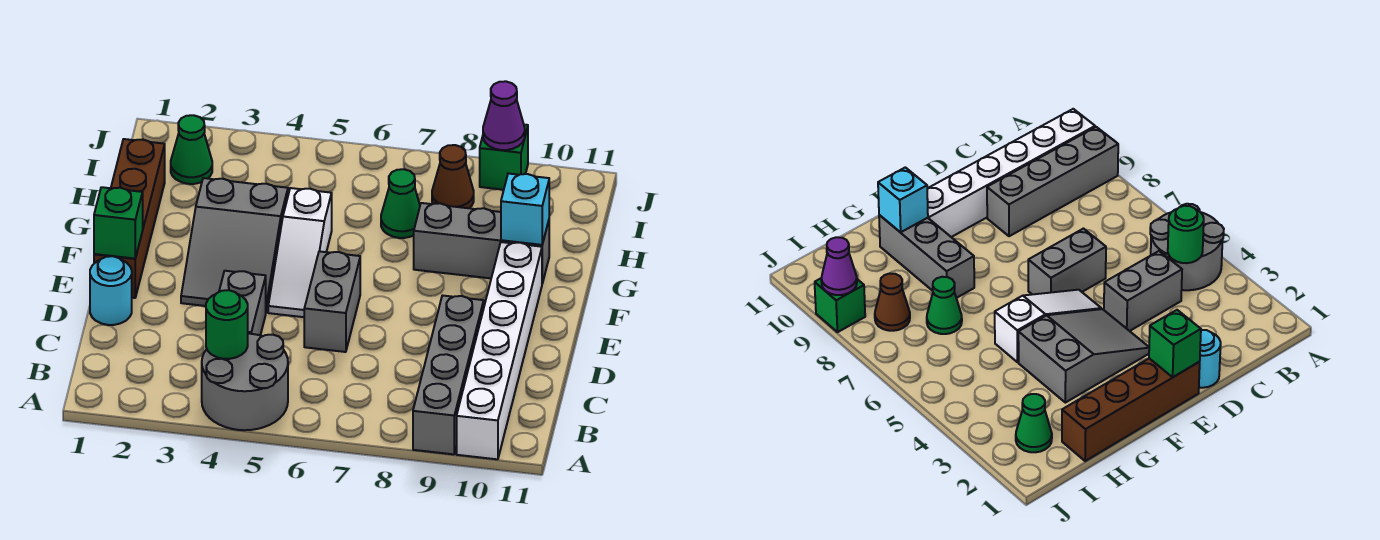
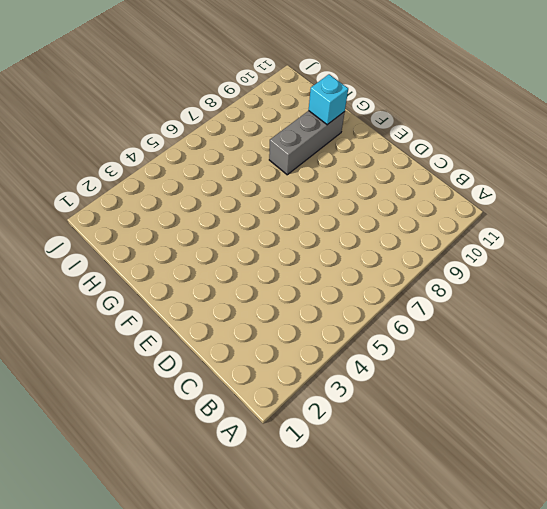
none -> grey round brick A4:B5 level 1
none -> grey brick A9:D9 level 1
none -> white brick A10:F10 level 1

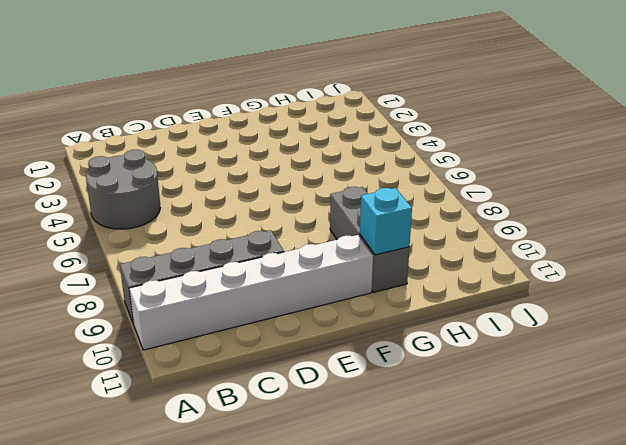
none -> grey brick C4:D4 level 1
none -> cyan round brick D1 level 1
none -> grey brick D6:E6 level 1

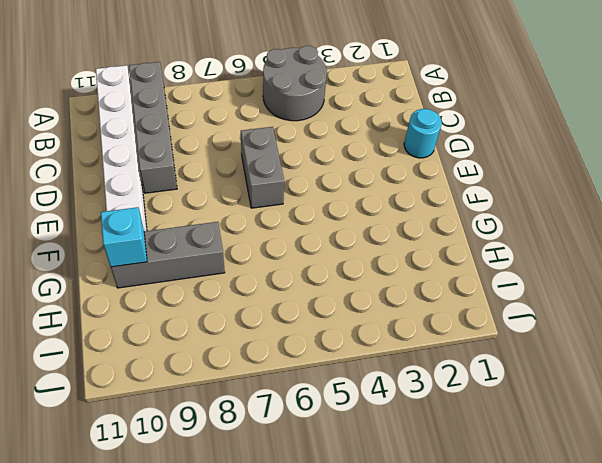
none -> grey brick C4:D4 level 1
none -> brown brick E1:H1 level 1
none -> grey slope E3:G4 level 1 top G

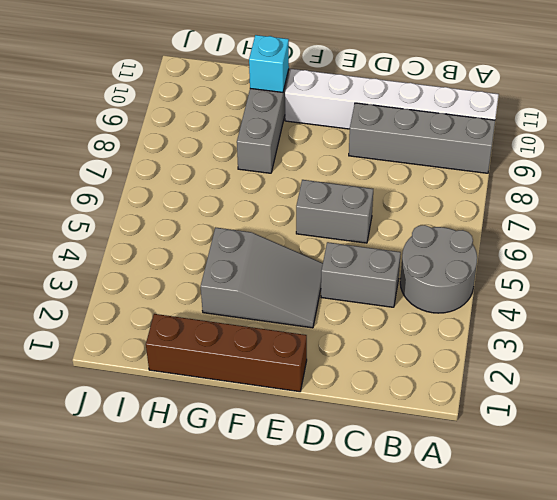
none -> cyan round brick D1 level 1
none -> white slope E5:G5 level 1 top G
none -> green cone H7 level 1

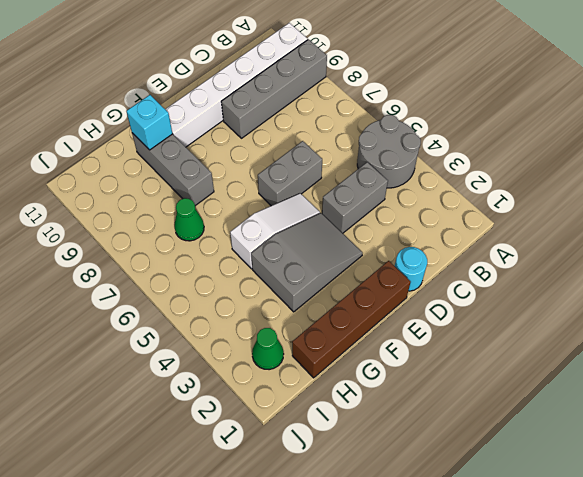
none -> brown cone I8 level 1
none -> green brick J9 level 1
none -> green round brick B4 level 2

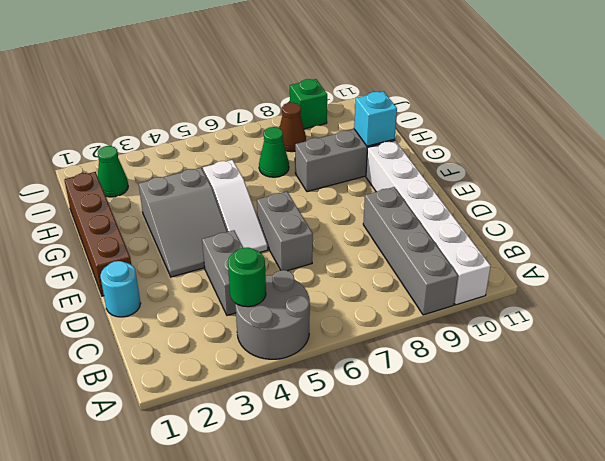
none -> green brick E1 level 2
none -> purple cone J9 level 2

